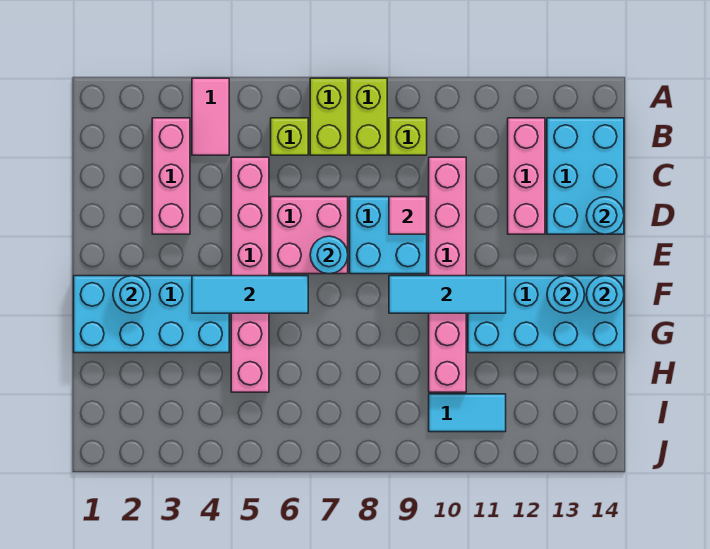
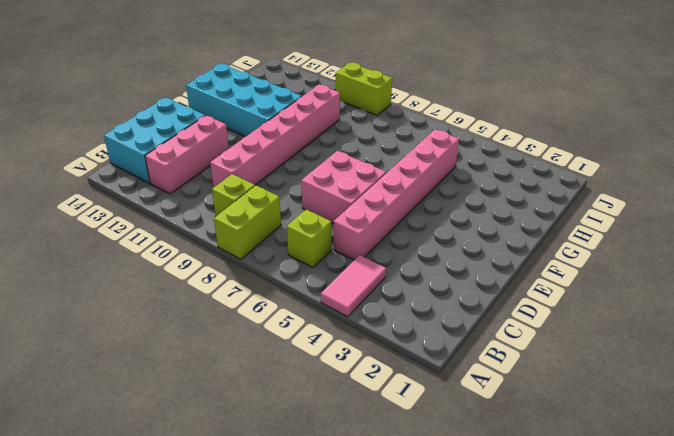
lime brick J9:J10 level 1 -> lime brick A7:B7 level 1
none -> pink brick B3:D3 level 1
none -> cyan brick D8:E9 level 1
none -> cyan brick F1:G4 level 1

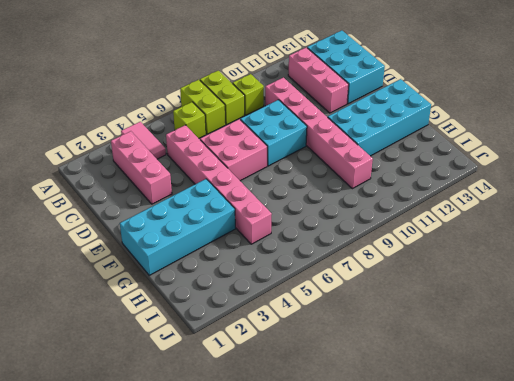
none -> cyan tile I10:I11 level 1
none -> pink tile D9 level 2
none -> cyan round brick D14 level 2

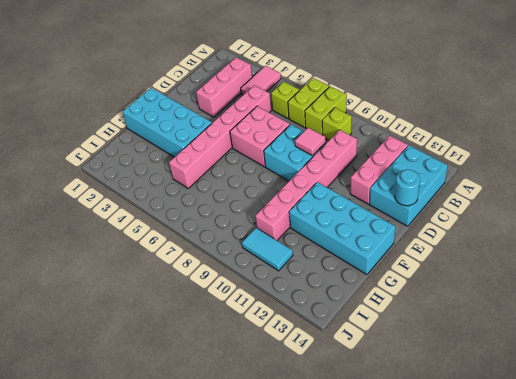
none -> cyan round brick E7 level 2
none -> cyan round brick F2 level 2
none -> cyan tile F4:F6 level 2

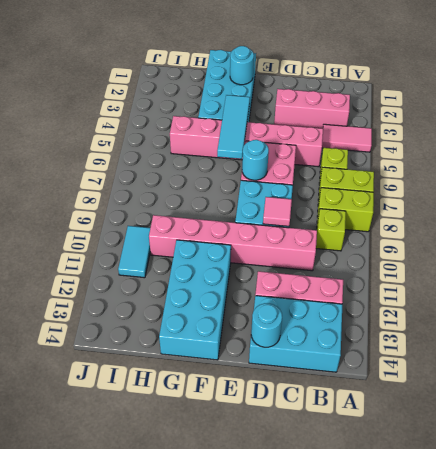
none -> cyan tile F9:F11 level 2
none -> cyan round brick F13 level 2
none -> cyan round brick F14 level 2

